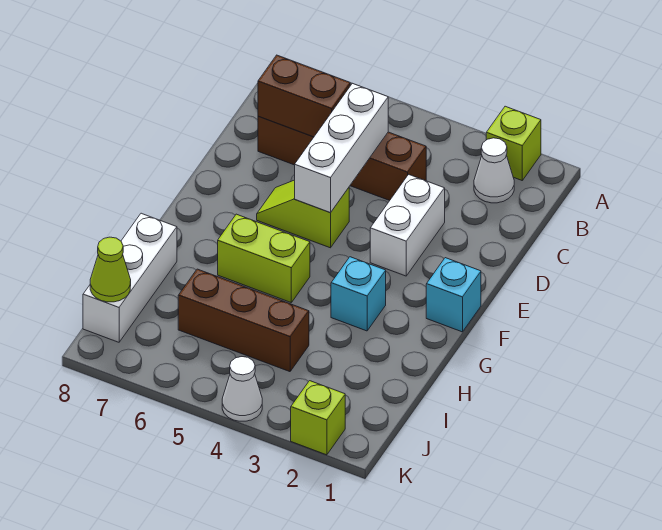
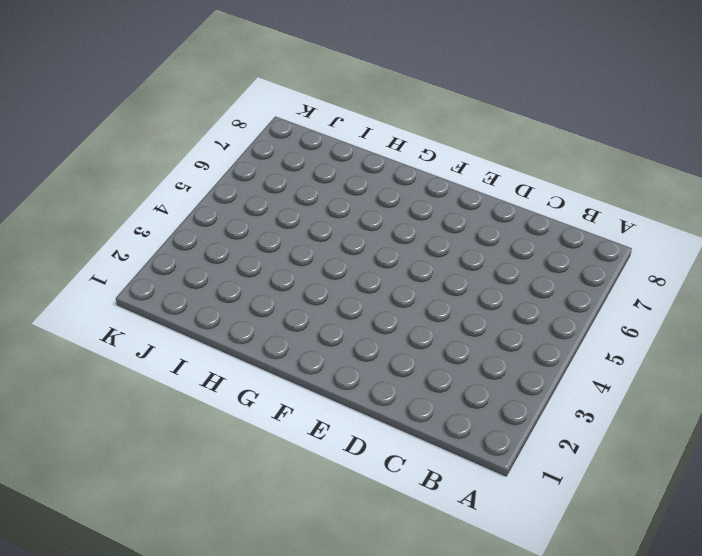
none -> lime brick A2 level 1
none -> white cone B2 level 1
none -> brown brick C4:C7 level 1

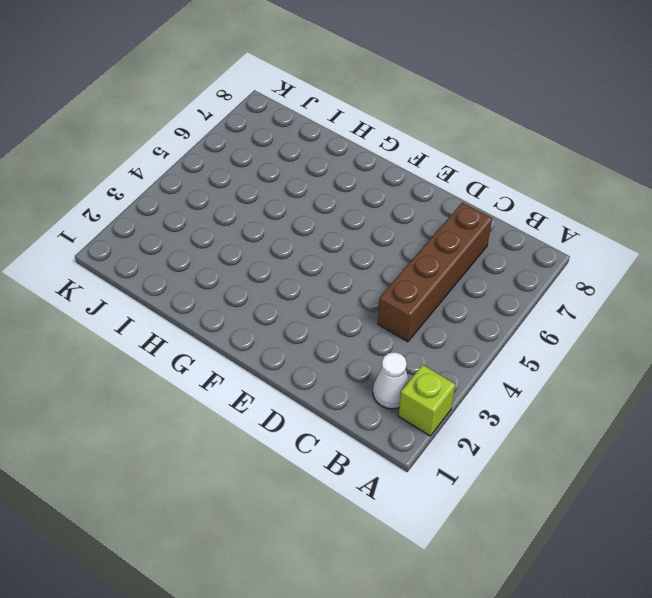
none -> white brick D3:E3 level 1
none -> lime slope E5:E6 level 1 top 5
none -> cyan brick F1 level 1

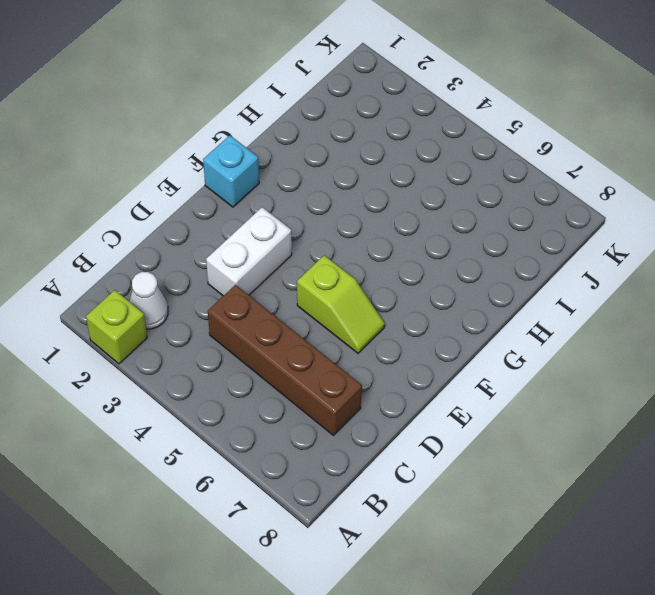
none -> cyan brick G3 level 1
none -> lime brick G5:G6 level 1
none -> white brick H8:J8 level 1

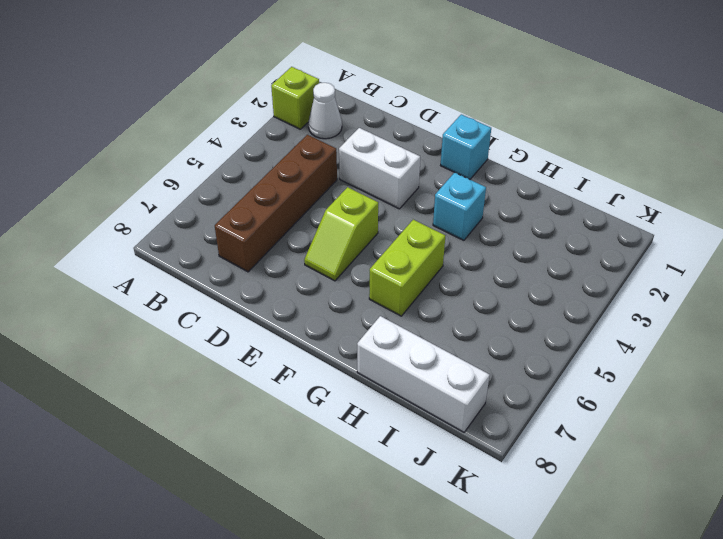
none -> brown brick I4:I6 level 1
none -> lime brick K2 level 1
none -> white cone K4 level 1

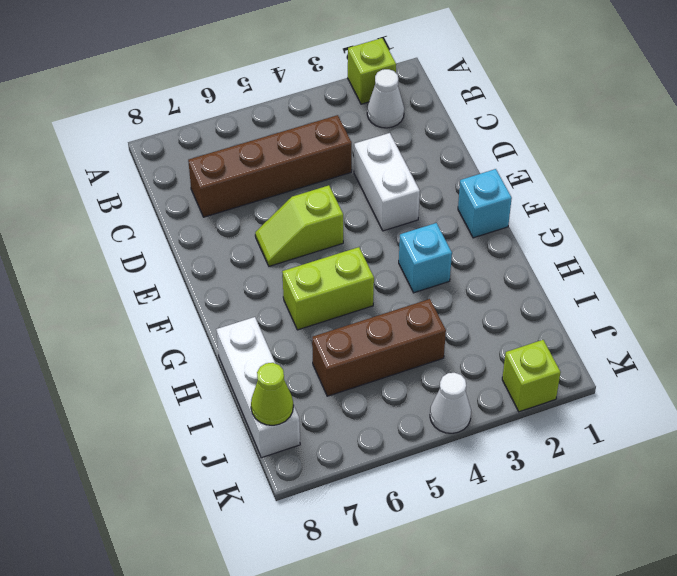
none -> white brick C5:E5 level 2
none -> brown brick C6:C7 level 2

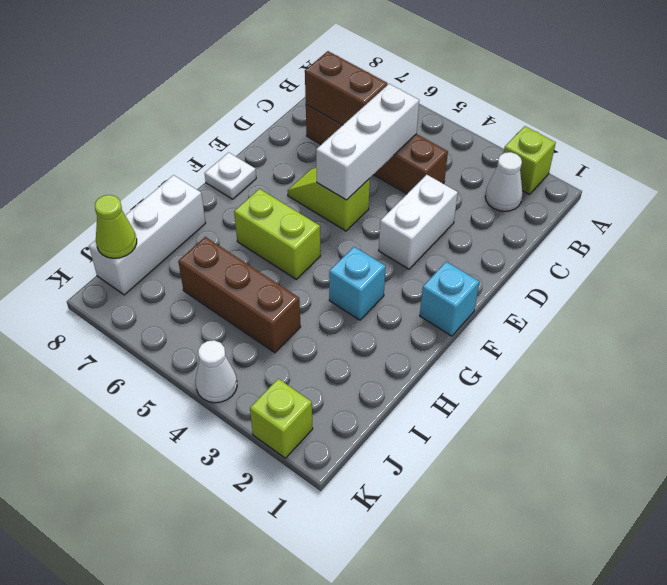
white plate F8 level 1 -> none

